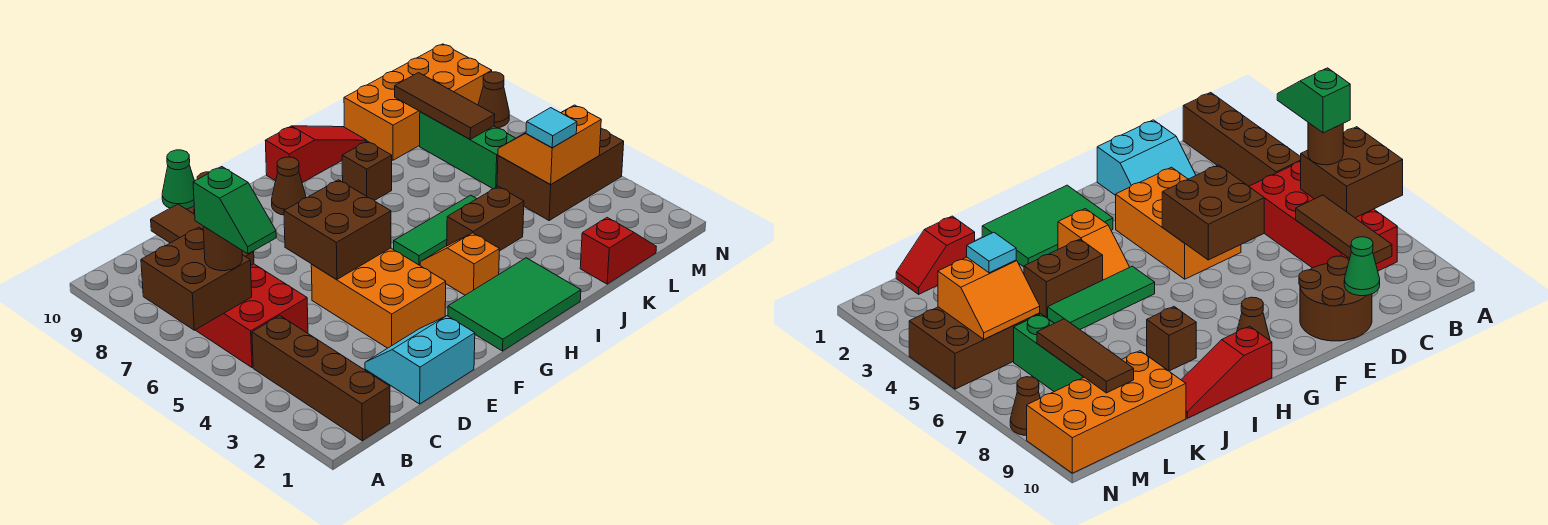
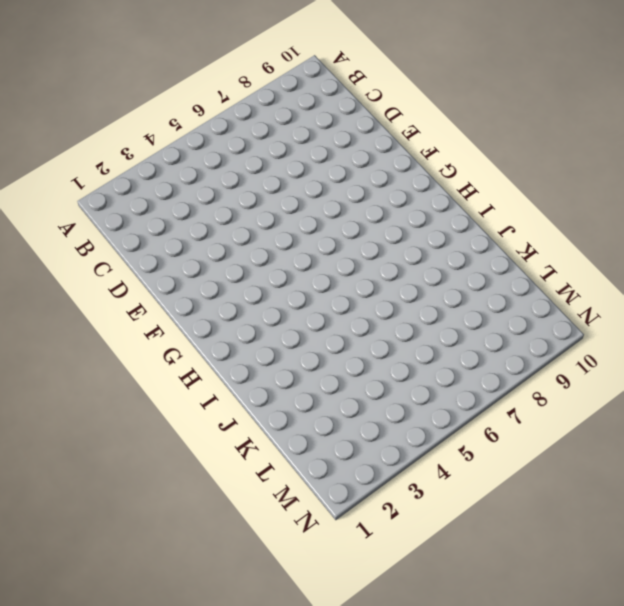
none -> brown brick B1:B4 level 1
none -> red brick B5:C8 level 1
none -> cyan slope D1:E2 level 1 top 1

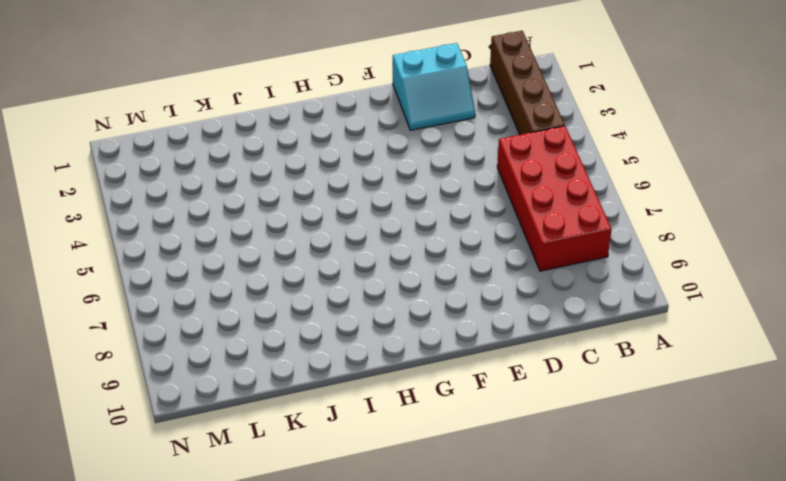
none -> brown round brick D9:E10 level 1
none -> orange brick E3:F5 level 1
none -> green tile G1:I2 level 1

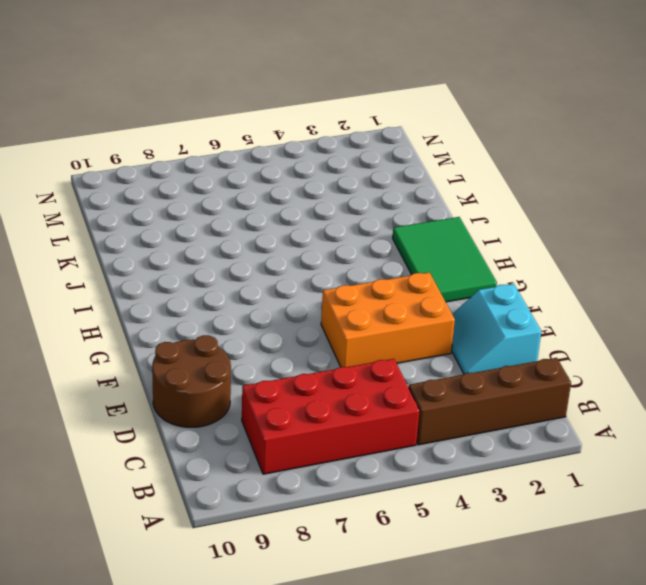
none -> brown cone G9 level 1
none -> orange slope H3:H4 level 1 top 3
none -> green tile H5:J5 level 1

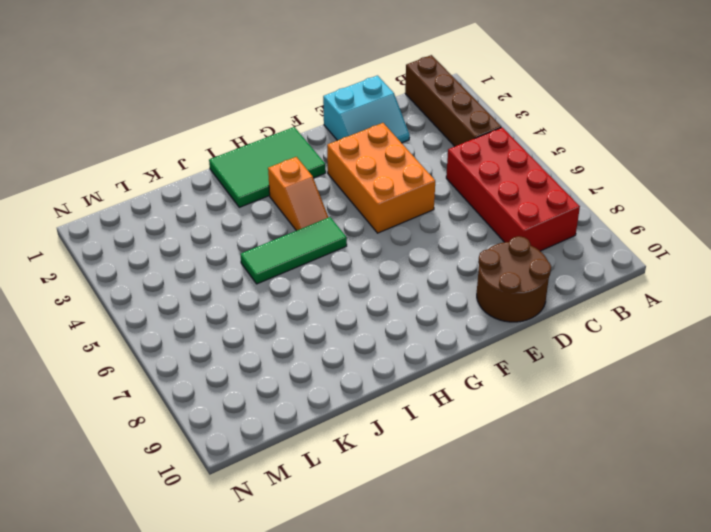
none -> brown cone G9 level 1
none -> red slope H10:J10 level 1 top H
none -> brown brick I4:J4 level 1

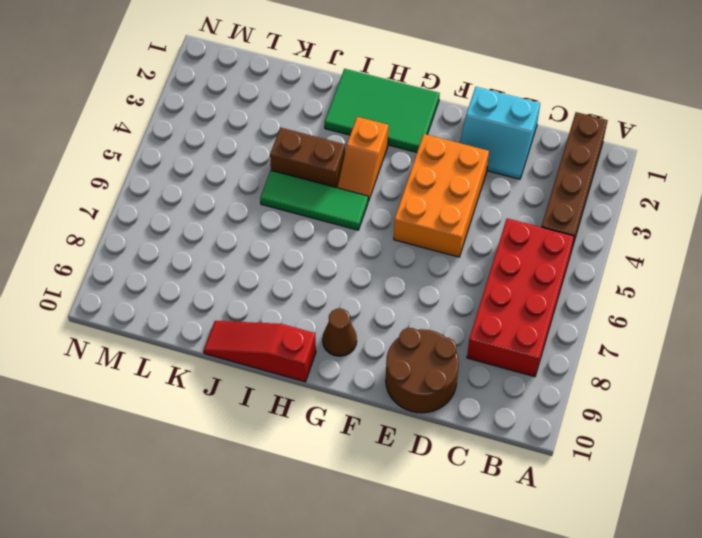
none -> brown brick I8 level 1
none -> red slope K1:L1 level 1 top K
none -> orange brick K9:N10 level 1

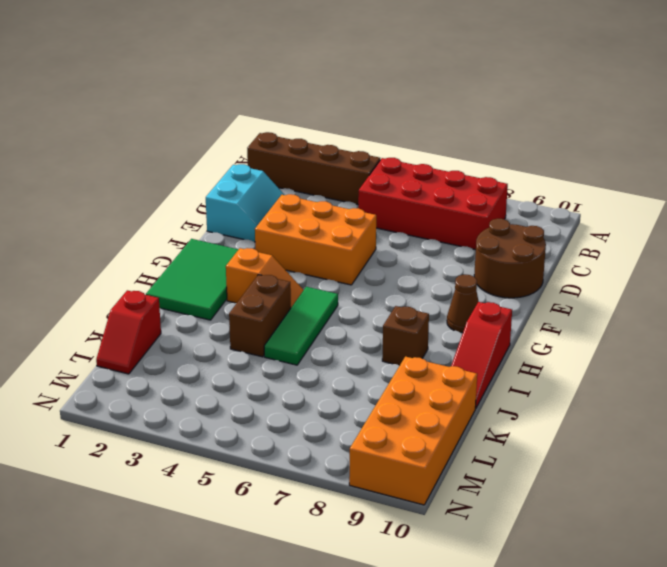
none -> brown brick L4:N5 level 1
none -> green brick L6:L8 level 1
none -> brown cone N8 level 1

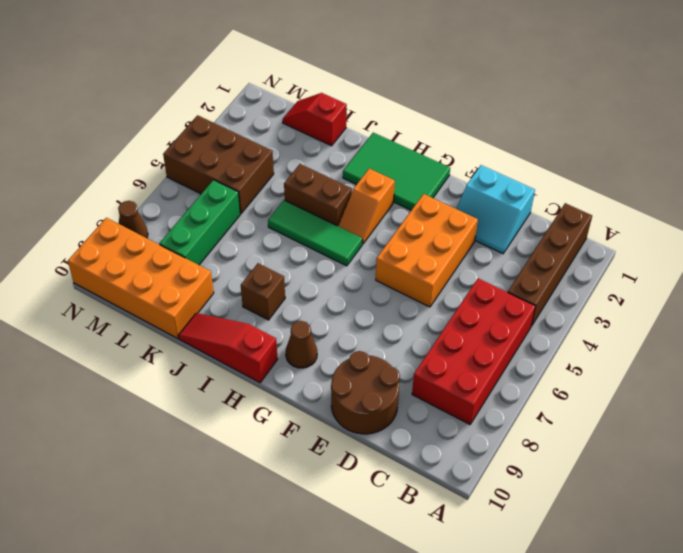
none -> brown brick A6:B7 level 2
none -> brown tile C7:C9 level 2
none -> green cone D10 level 2

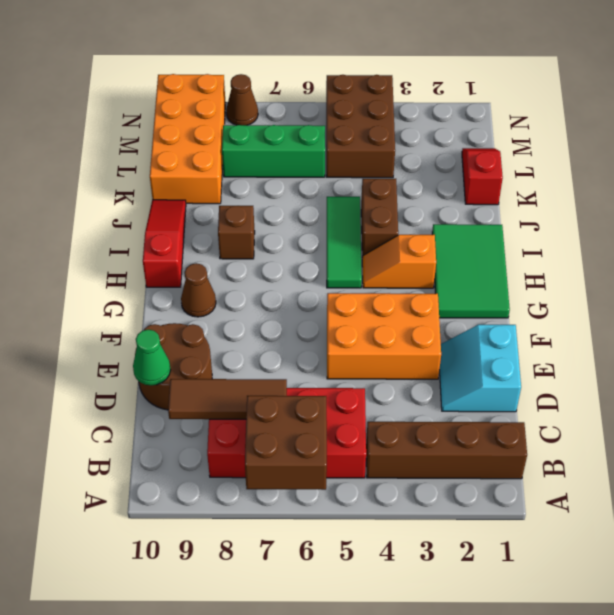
none -> brown brick E5:F6 level 2
none -> orange slope L4:M5 level 2 top 4
none -> brown tile L7:L9 level 2

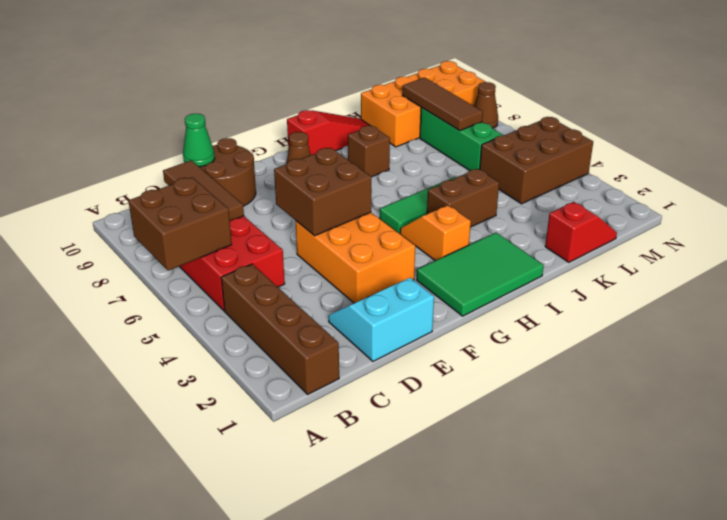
none -> orange slope L4:M5 level 2 top 4
none -> brown round brick B6 level 3
none -> cyan tile L4 level 3

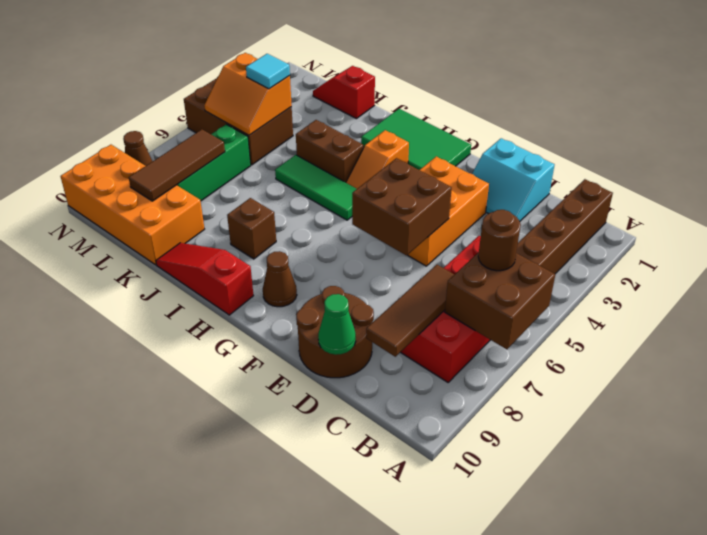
none -> green slope B5:B6 level 4 top 6

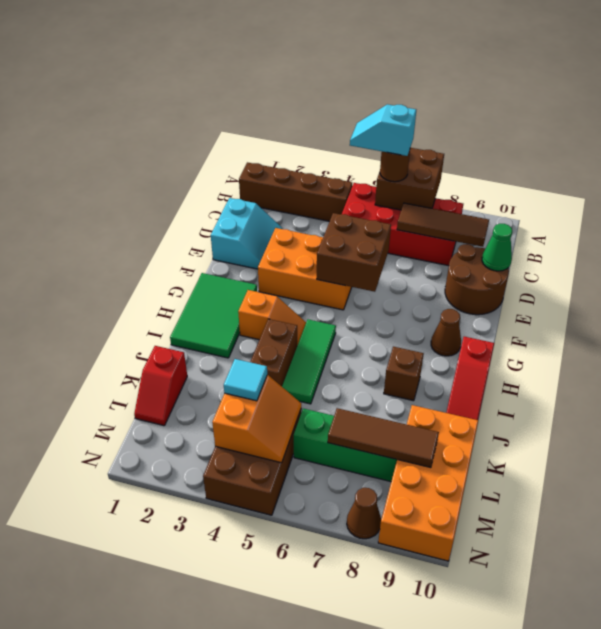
cyan slope B5:B6 level 4 top 6 -> green slope B5:B6 level 4 top 6

